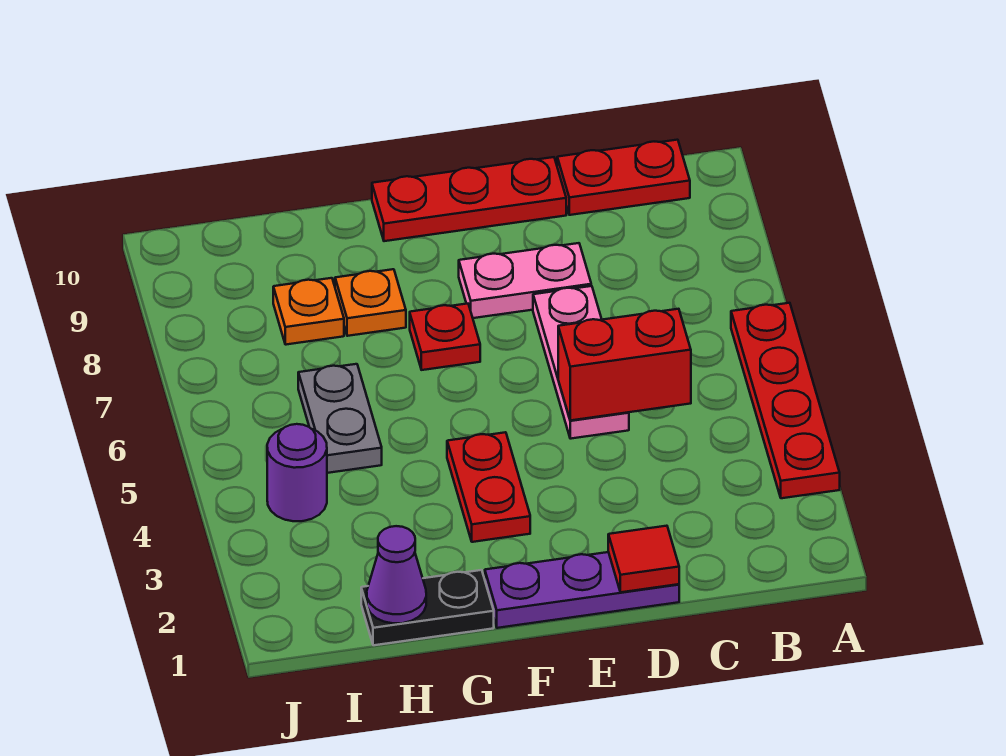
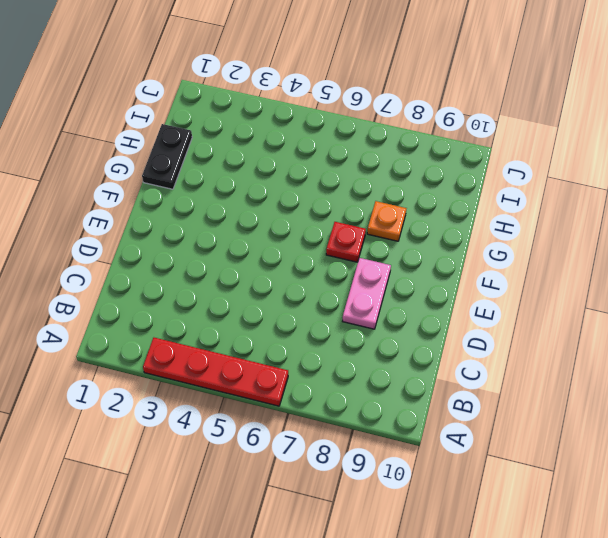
none -> red plate B10:C10 level 1
none -> purple plate D1:F1 level 1
none -> pink plate D5:D7 level 1

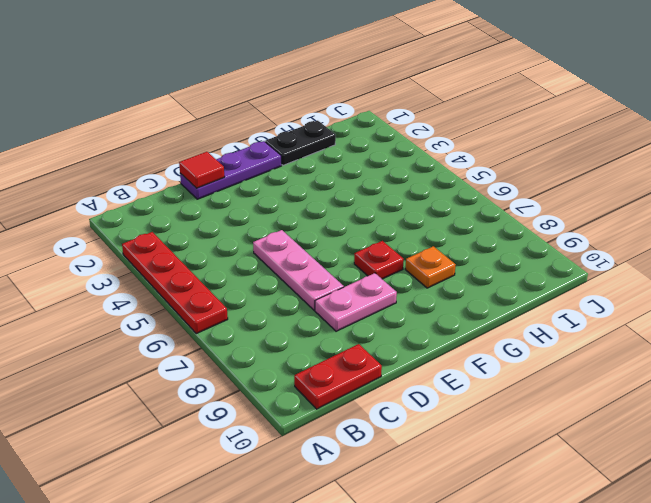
none -> red plate D10:F10 level 1
none -> red plate F3:F4 level 1
none -> grey plate H5:H6 level 1

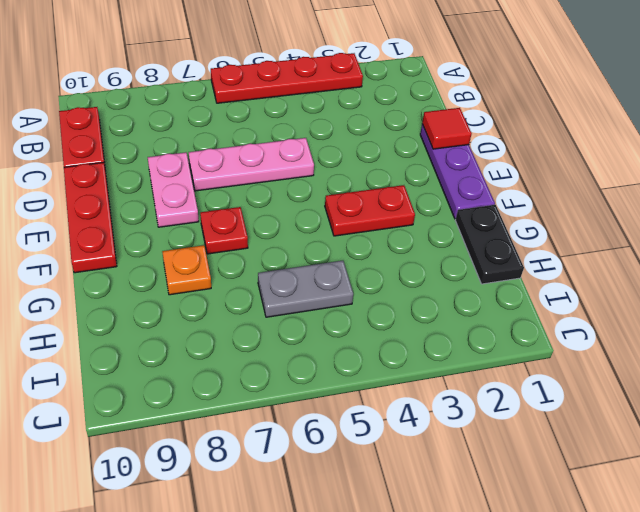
none -> orange plate H8 level 1
none -> purple round brick I4 level 1
none -> red brick C5:D5 level 2

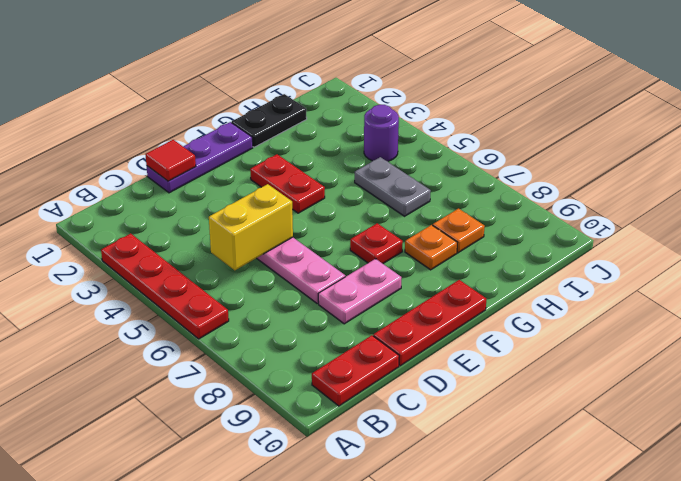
yellow brick C5:D5 level 2 -> red brick C5:D5 level 2
none -> purple cone H1 level 2

